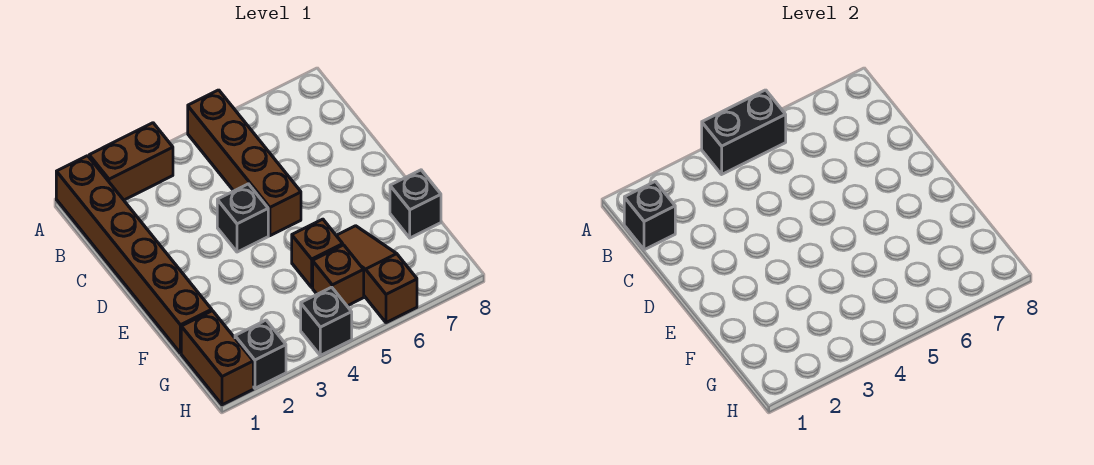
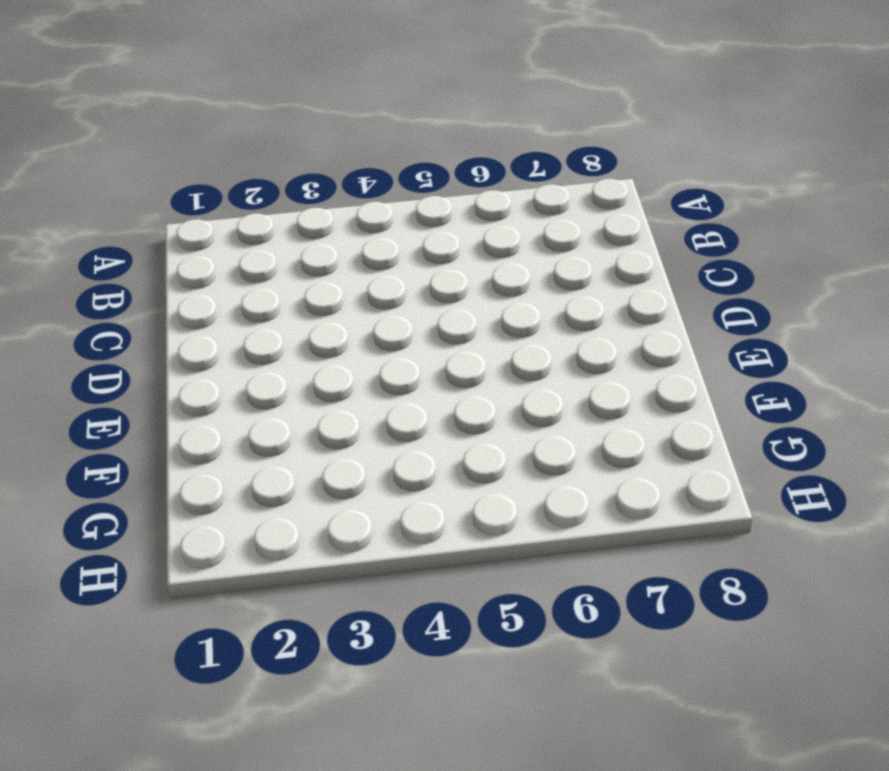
none -> brown brick A1:F1 level 1
none -> brown brick A2:A3 level 1
none -> brown brick A5:D5 level 1

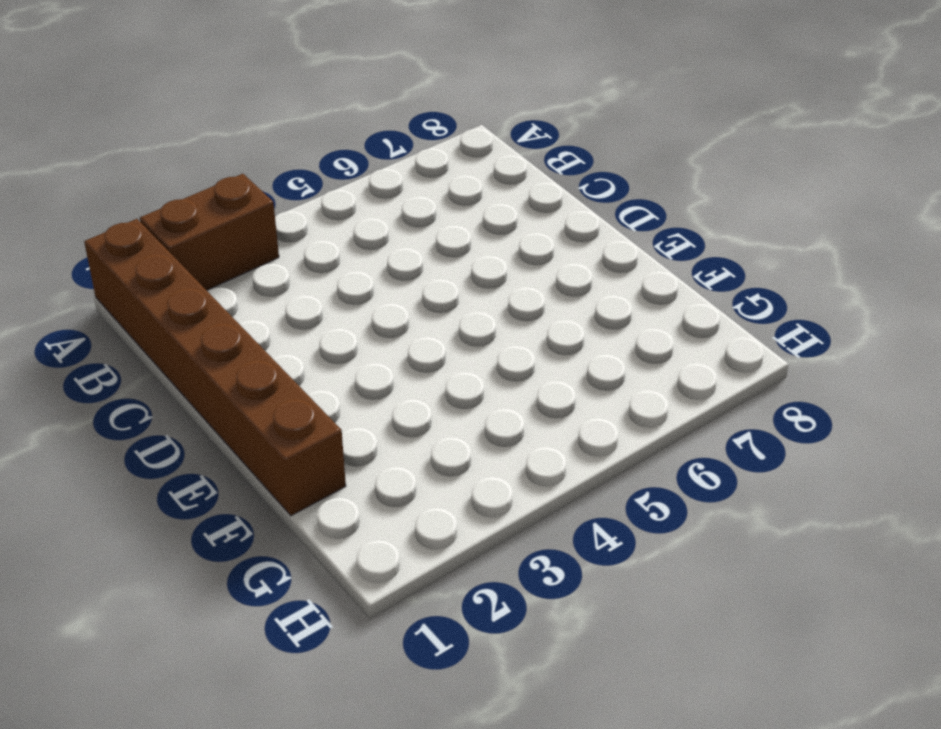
none -> brown brick A5:D5 level 1
none -> black brick D4 level 1
none -> brown brick F5 level 1

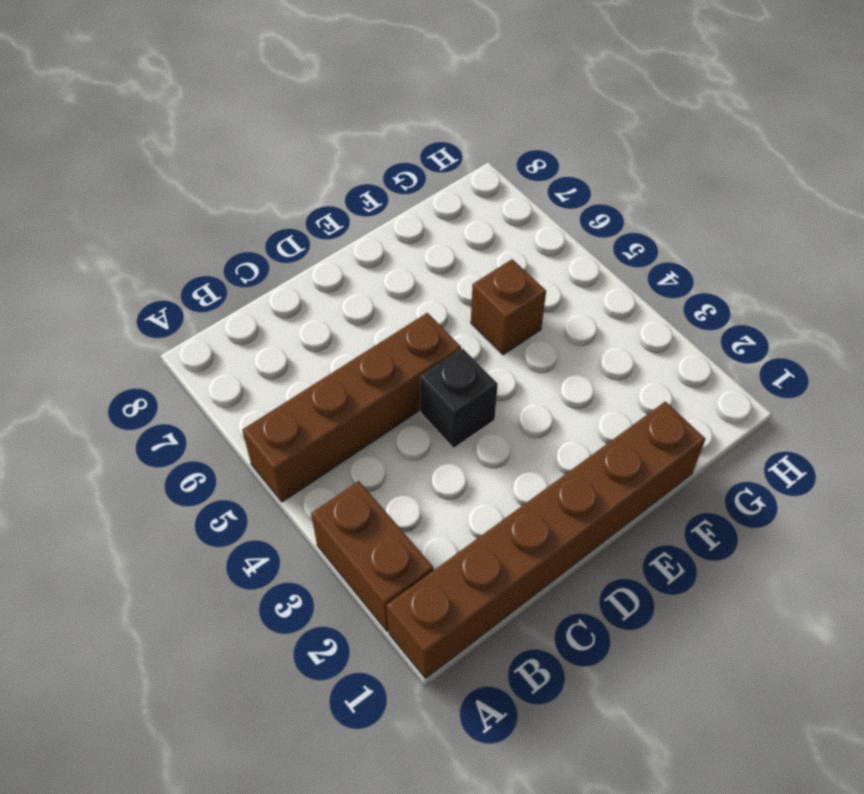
none -> brown slope F6:H6 level 1 top H
none -> black brick F8 level 1
none -> brown brick G1:H1 level 1

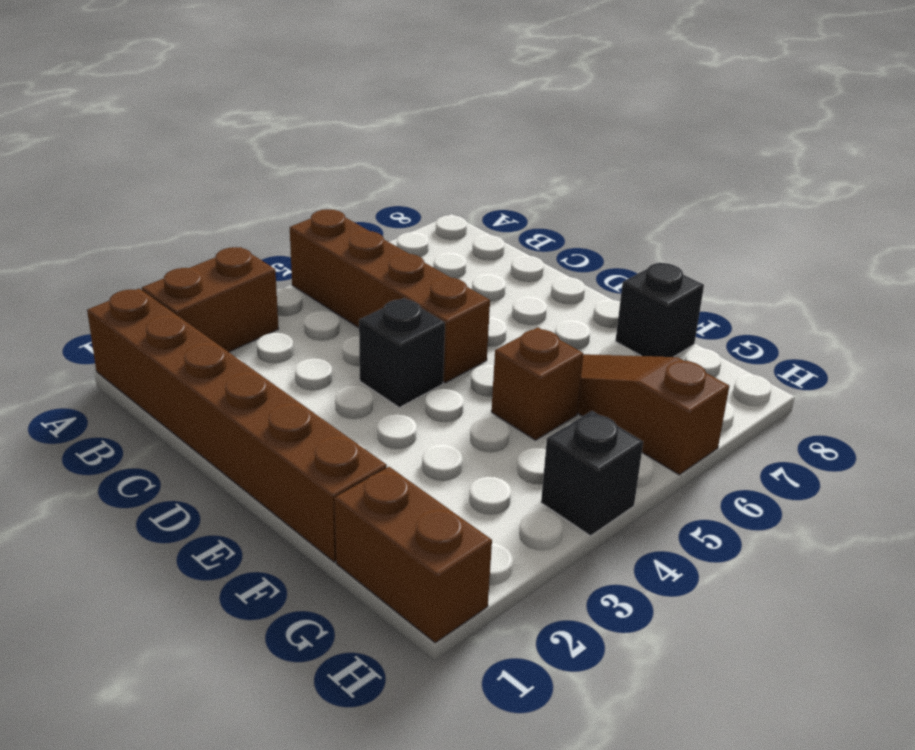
none -> brown brick G5 level 1
none -> black brick H2 level 1
none -> black brick A4:A5 level 2

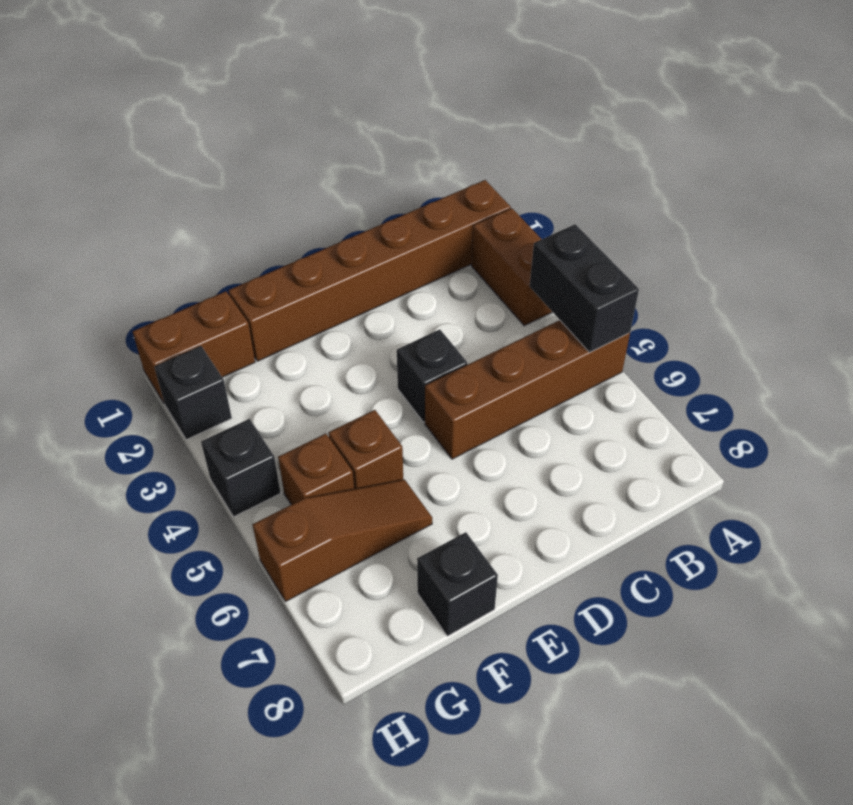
none -> black brick B1 level 2

